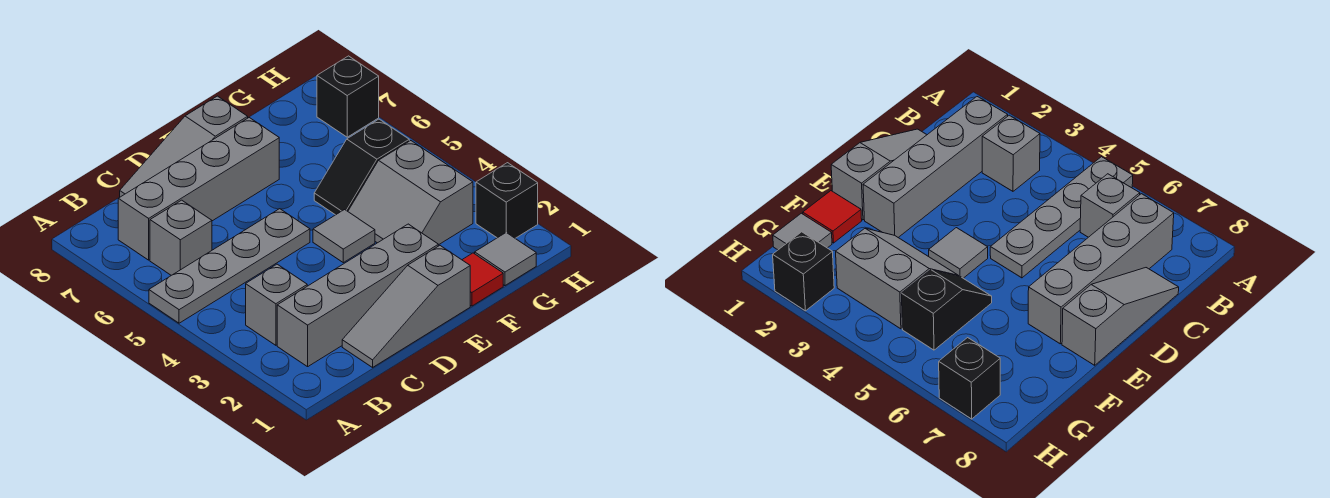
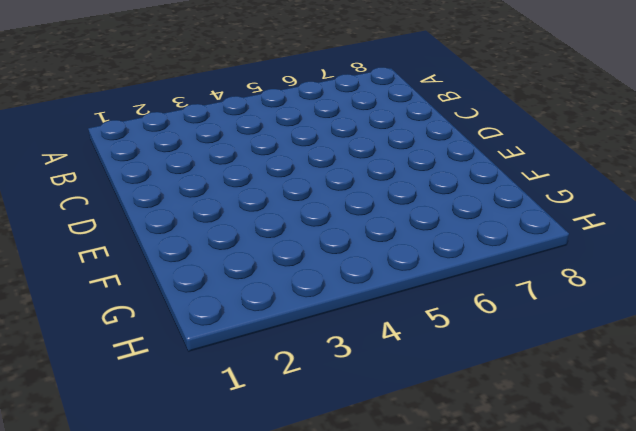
none -> grey plate A5:D5 level 1
none -> grey brick B2:E2 level 1
none -> grey brick B3 level 1

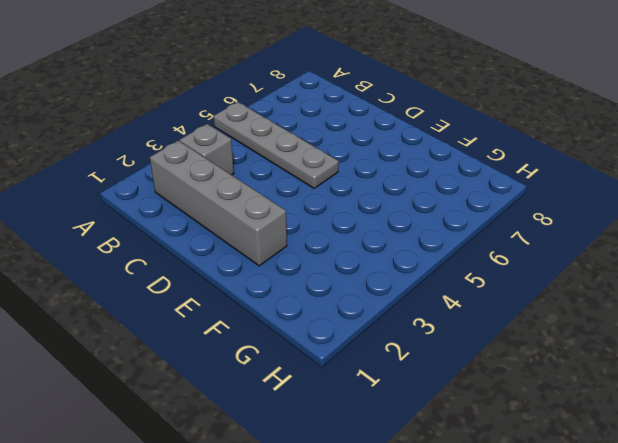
none -> grey brick B6 level 1
none -> grey brick B7:E7 level 1
none -> grey slope C1:E1 level 1 top E

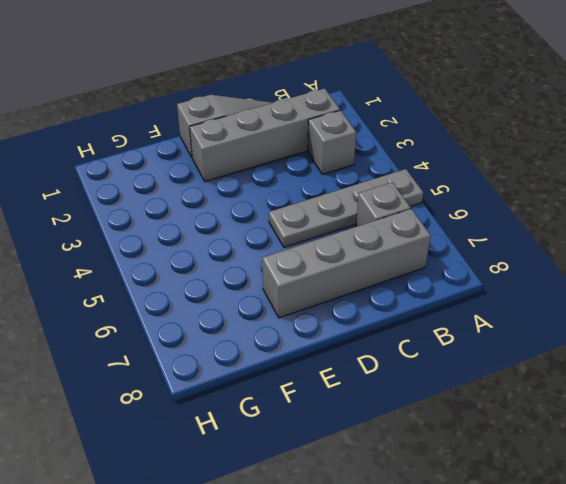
none -> grey slope C8:E8 level 1 top E
none -> grey tile E4 level 1
none -> red tile F1 level 1

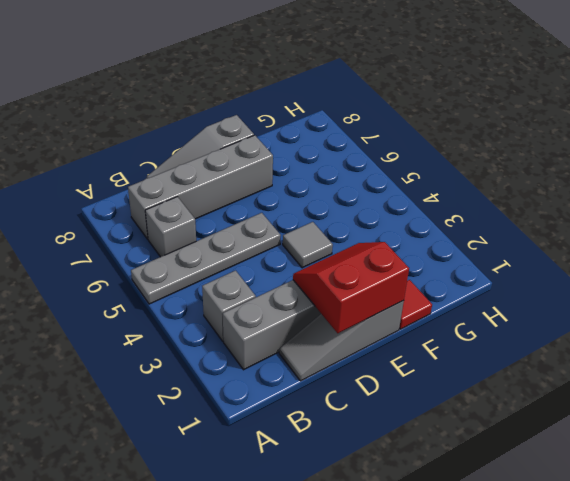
red slope D1:E2 level 2 top 1 -> none
none -> grey slope F3:G4 level 1 top G
none -> black slope F5:G5 level 1 top G
none -> grey tile G1 level 1

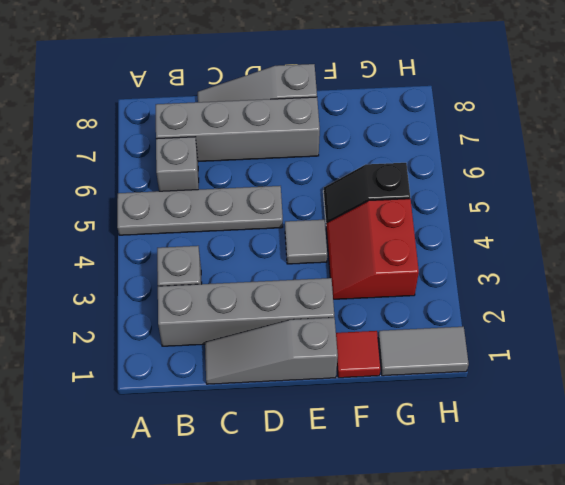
red slope F3:G4 level 1 top G -> grey slope F3:G4 level 1 top G
grey tile G1:H1 level 1 -> grey tile G1 level 1
none -> black brick H2 level 1
none -> black brick H7 level 1

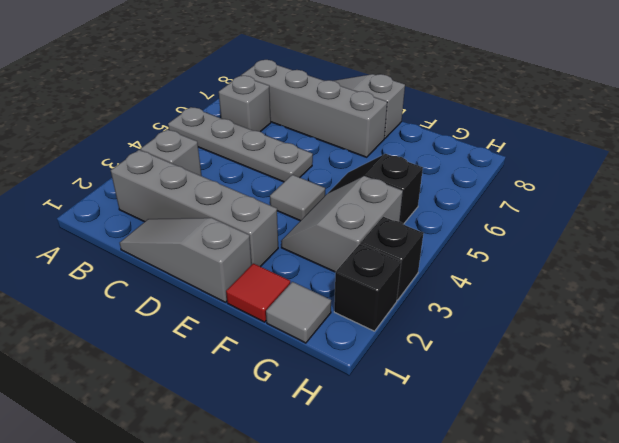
black brick H3 level 1 -> black brick H7 level 1

